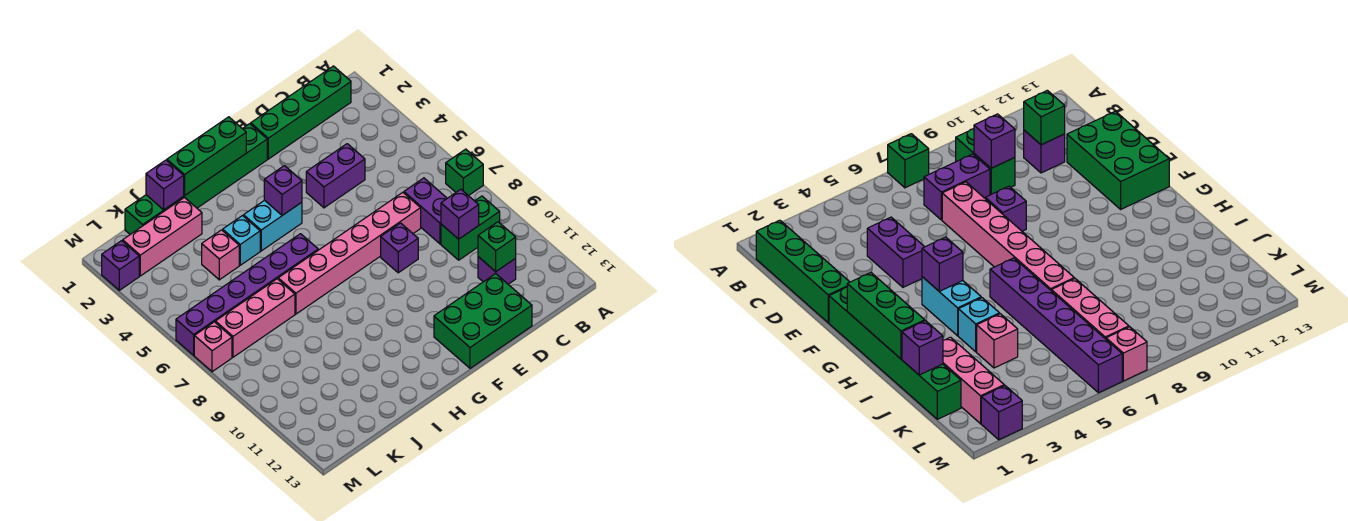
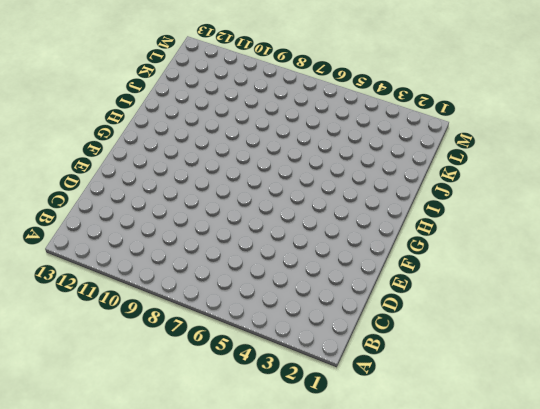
none -> green brick A7 level 1
none -> green brick B1:E1 level 1
none -> green brick B9:C9 level 1

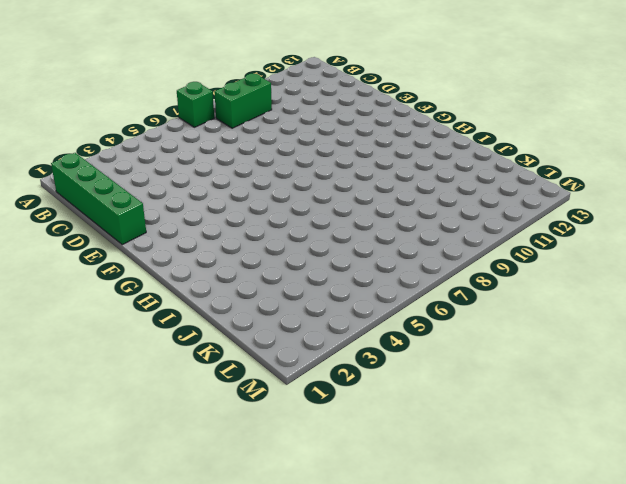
green brick B8:B9 level 1 -> green brick B9:C9 level 1
none -> purple brick C7:C8 level 1
none -> purple brick C11 level 1
none -> purple brick D4:E4 level 1

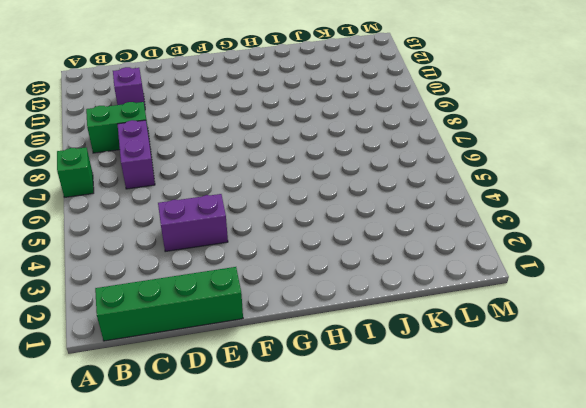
none -> pink brick D7:I7 level 1
none -> green brick D12:F13 level 1
none -> purple brick E8 level 1

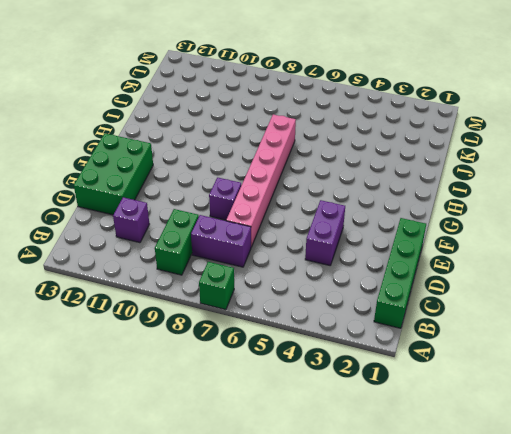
none -> green brick F1:K1 level 1
none -> cyan brick G4:H4 level 1
none -> purple brick H6:M6 level 1

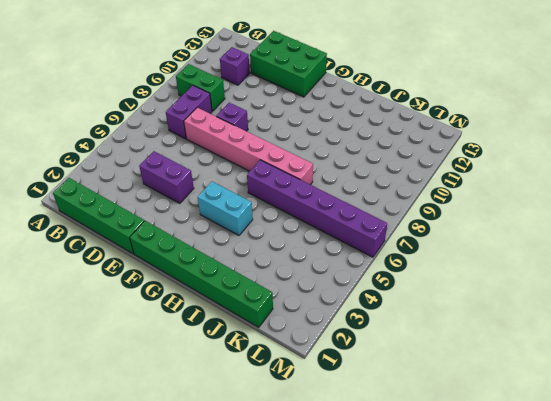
none -> green brick A7 level 1
none -> cyan brick I4 level 1
none -> pink brick J2:L2 level 1

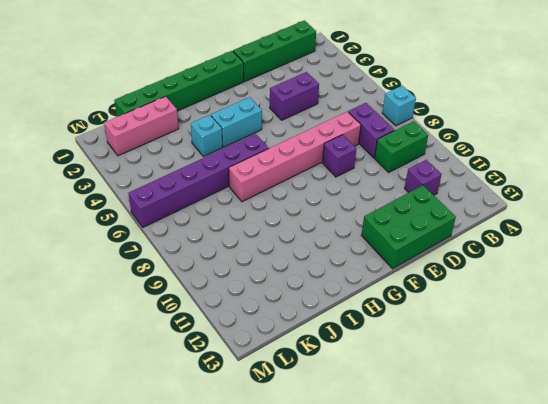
cyan brick A7 level 1 -> green brick A7 level 1
none -> pink brick J4 level 1
none -> pink brick J7:L7 level 1
none -> purple brick M2 level 1

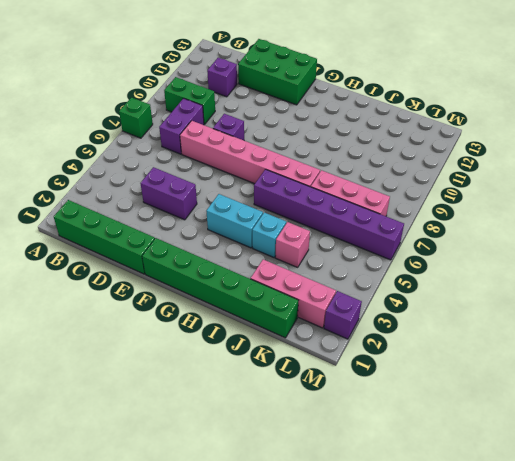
none -> pink brick M7 level 1
none -> purple brick C9 level 2
none -> green brick C11 level 2

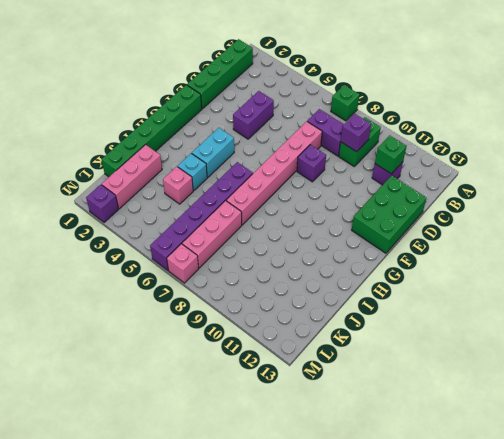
none -> green brick G1:I1 level 2
none -> purple brick G4 level 2
none -> purple brick J1 level 2

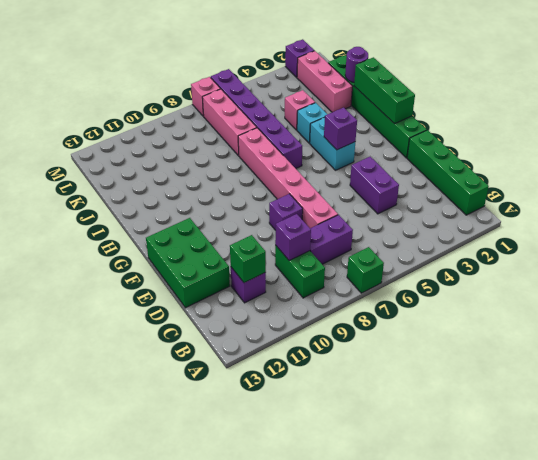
purple round brick J1 level 2 -> purple brick J1 level 2

